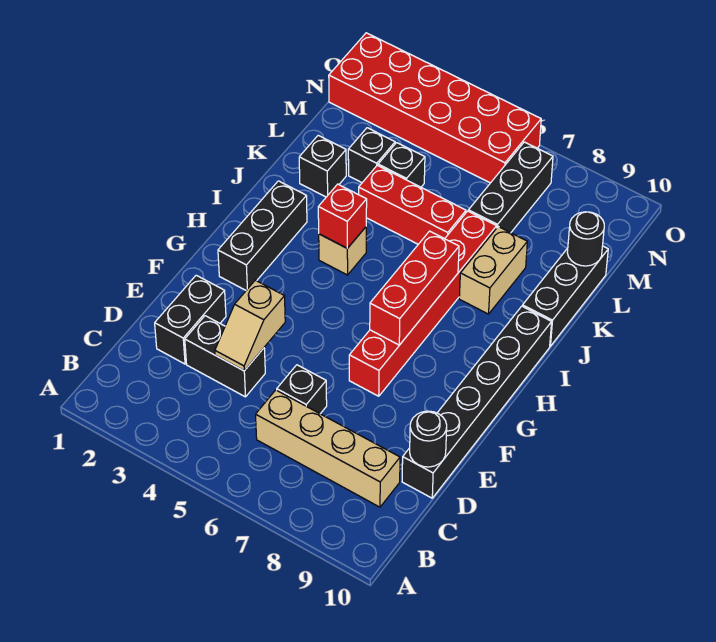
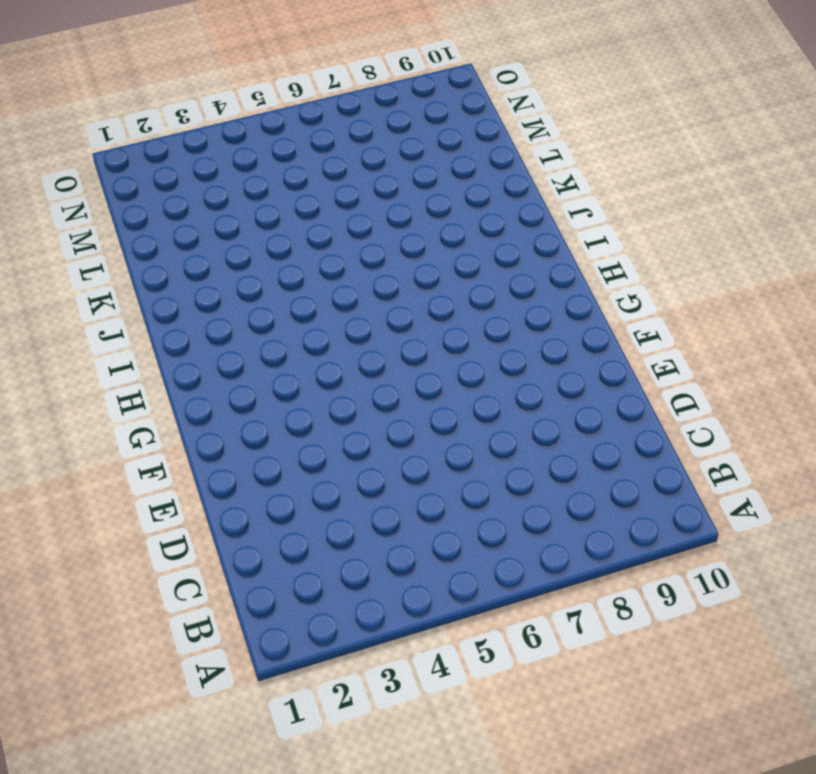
none -> tan brick C6:C9 level 1
none -> black brick D2:E2 level 1
none -> black brick D3:D4 level 1

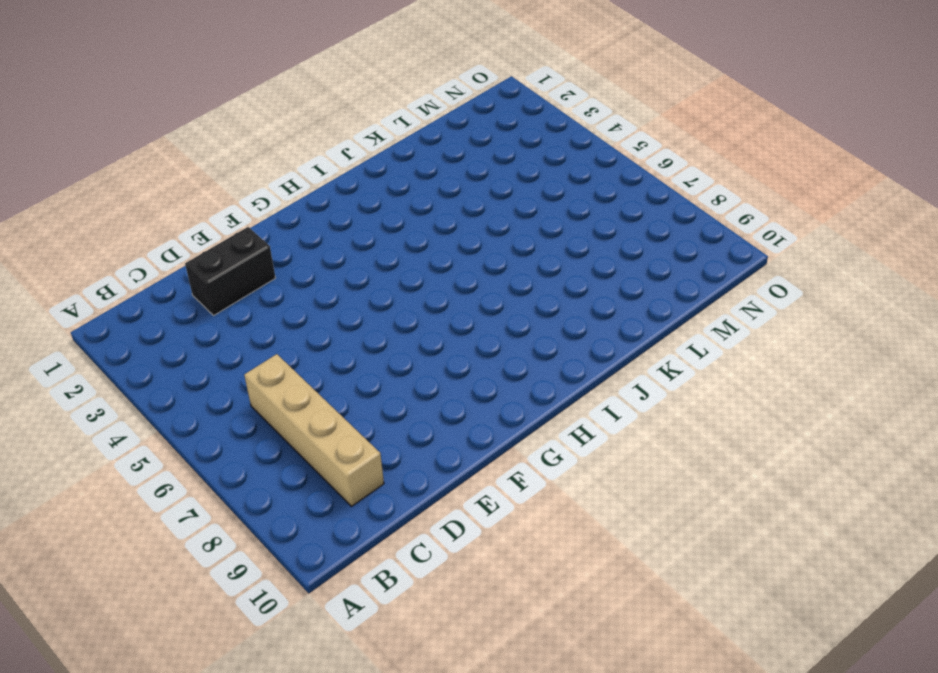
none -> black brick D3:D4 level 1
none -> black brick D6 level 1
none -> black brick D10:I10 level 1

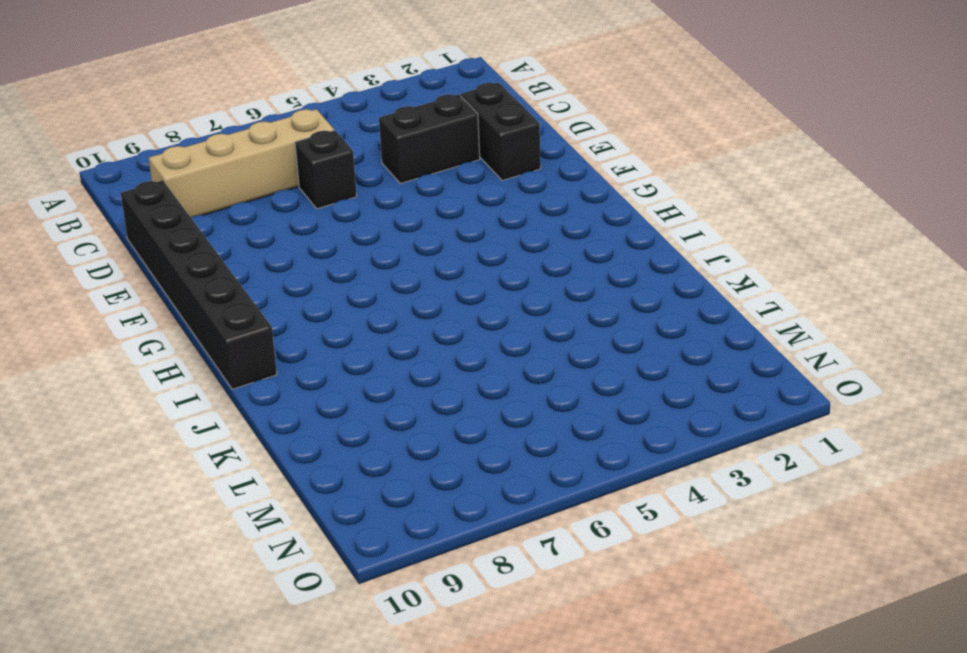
none -> red brick F7:K7 level 1
none -> black brick G2:I2 level 1
none -> tan brick I4 level 1

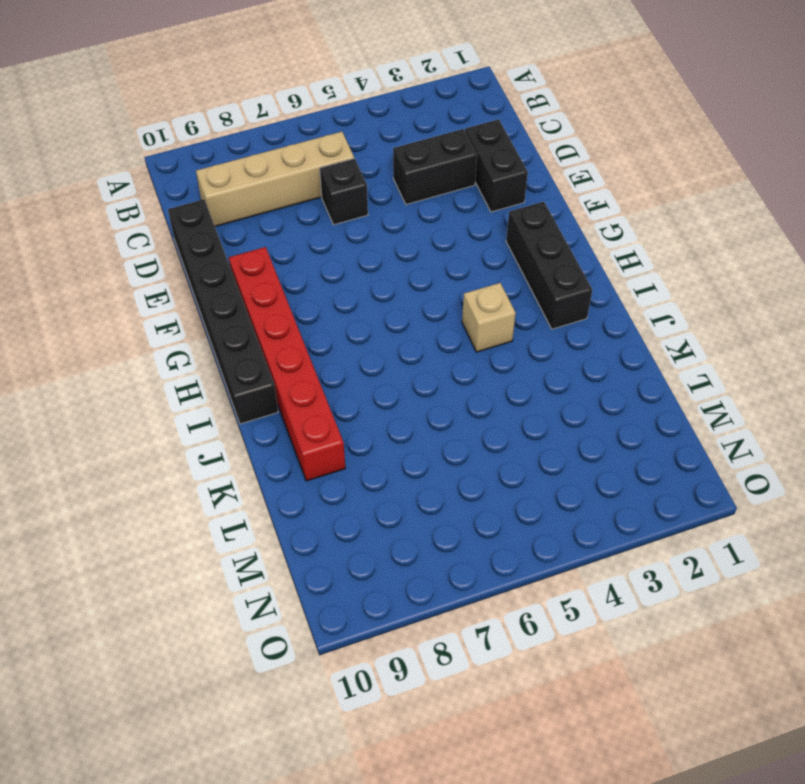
red brick F9:K9 level 1 -> red brick F7:K7 level 1
none -> tan brick J8:K8 level 1
none -> black brick J10:L10 level 1
none -> black brick K2 level 1

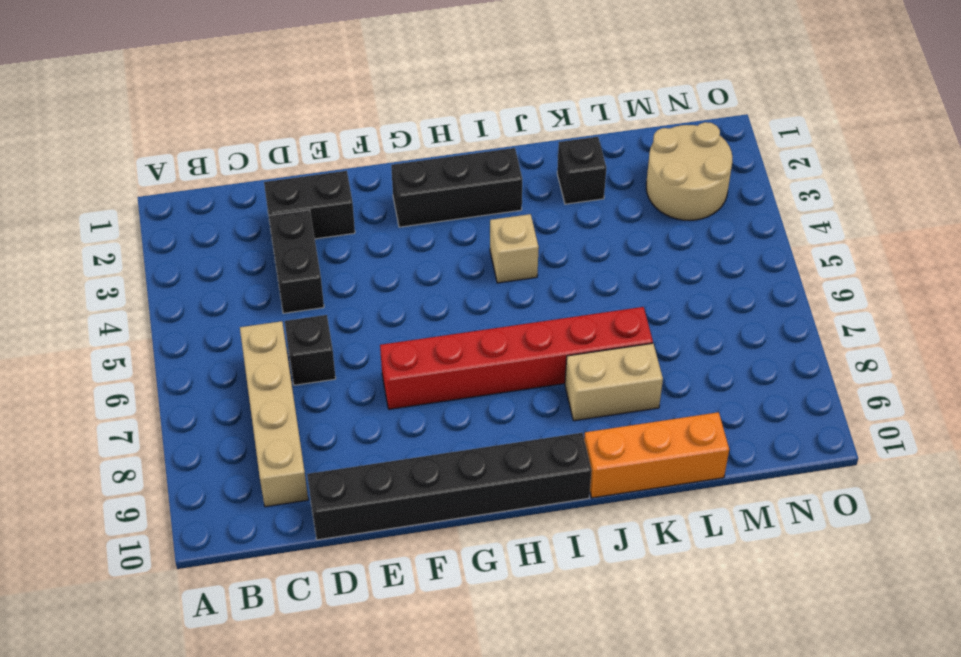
orange brick J10:L10 level 1 -> black brick J10:L10 level 1
tan round brick M2:N3 level 1 -> red brick N1:O6 level 1
none -> red brick K4:K6 level 1
none -> black brick L3 level 1
none -> black brick L4 level 1

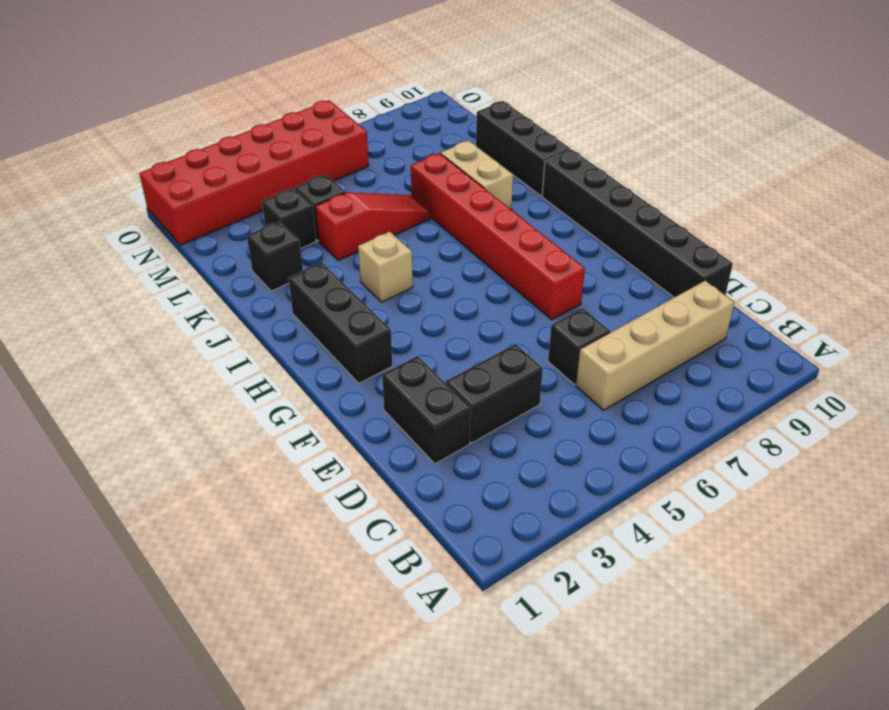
red slope K4:K6 level 1 top 4 -> red brick K4:K6 level 1
none -> black brick L7:N7 level 1
none -> tan slope D4:E4 level 2 top E
none -> black round brick D10 level 2

